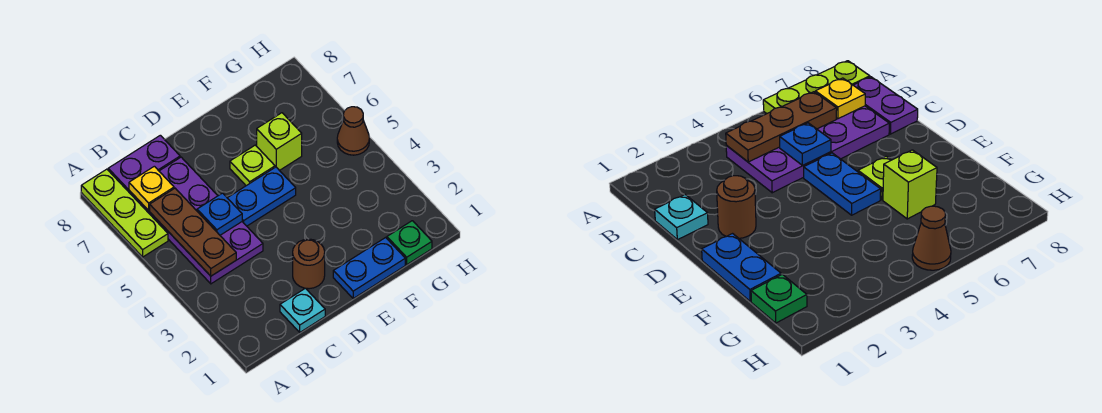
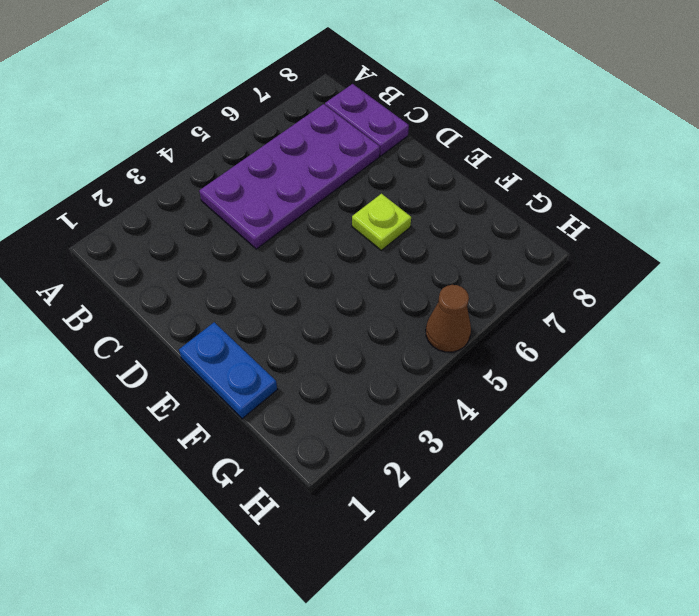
none -> lime plate A6:A8 level 1
none -> cyan plate C1 level 1
none -> brown round brick D2 level 1

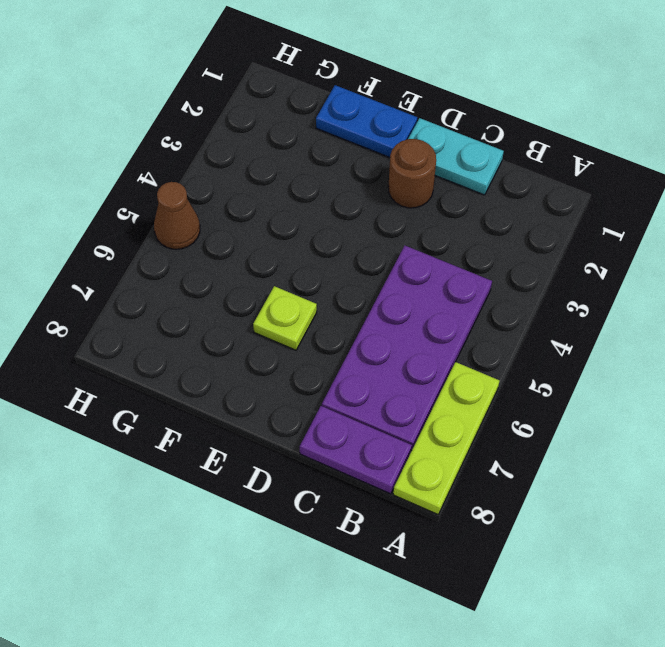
cyan plate C1:D1 level 1 -> cyan plate C1 level 1
none -> blue plate D5:E5 level 1
none -> lime brick F6 level 1
none -> green plate G1 level 1

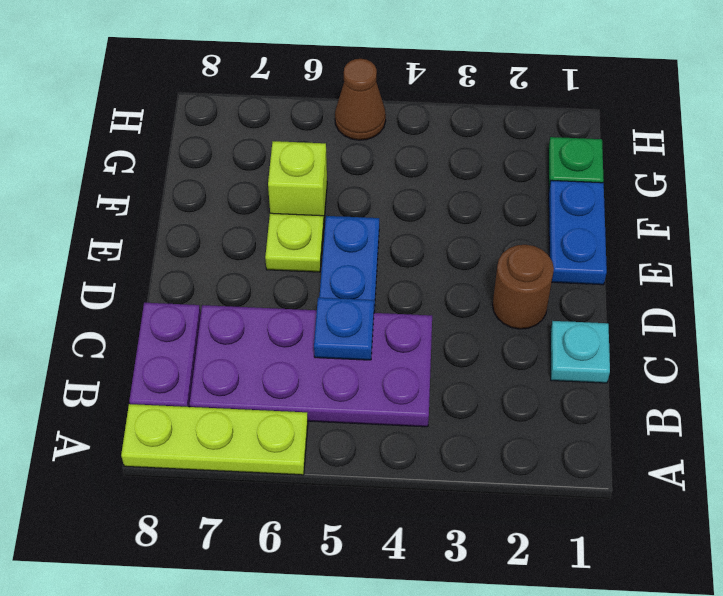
none -> brown plate B4:B6 level 2
none -> yellow plate B7 level 2

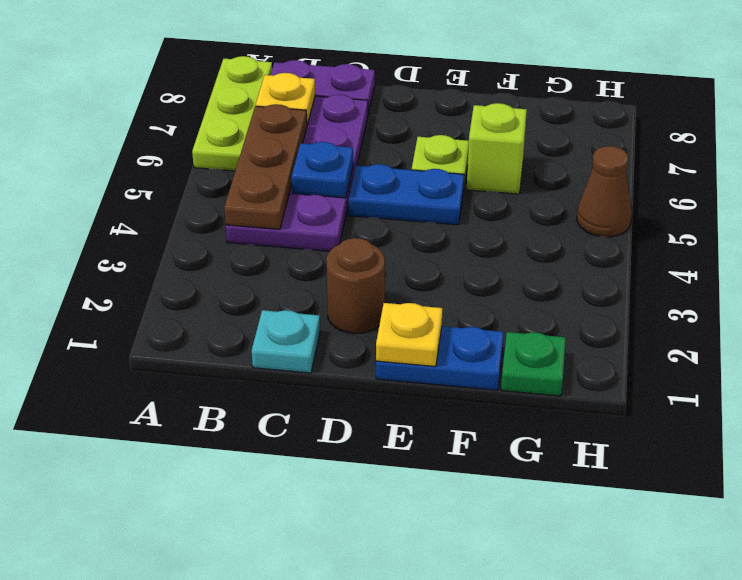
yellow plate E1 level 2 -> none

